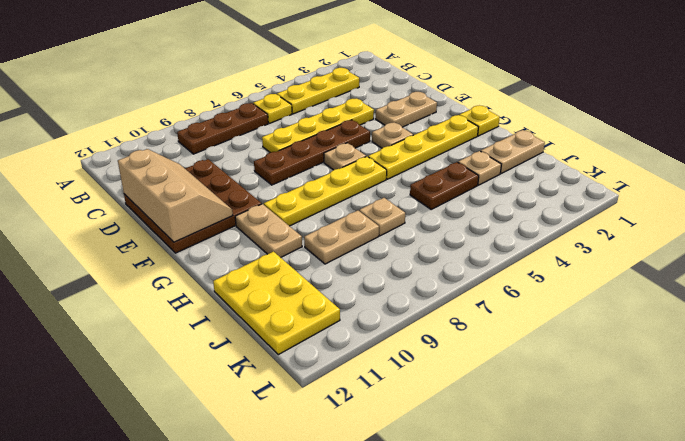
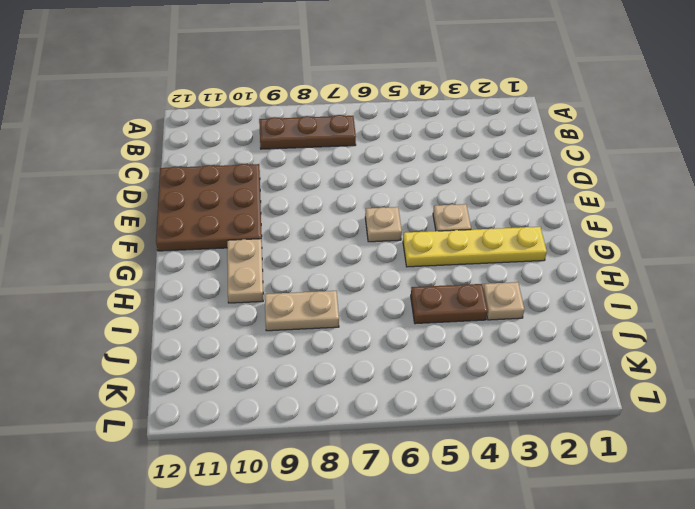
none -> yellow plate B3:B5 level 1
none -> yellow plate B6 level 1
none -> yellow plate D4:D7 level 1

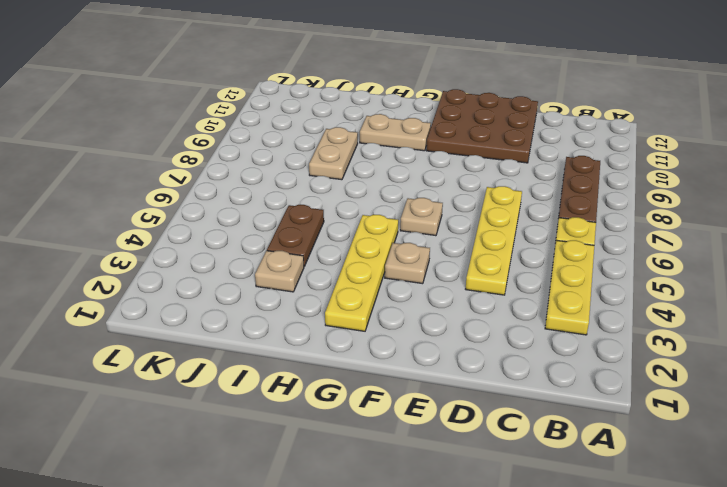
none -> tan plate E2:E3 level 1
none -> brown plate E5:E8 level 1
none -> yellow plate G1 level 1

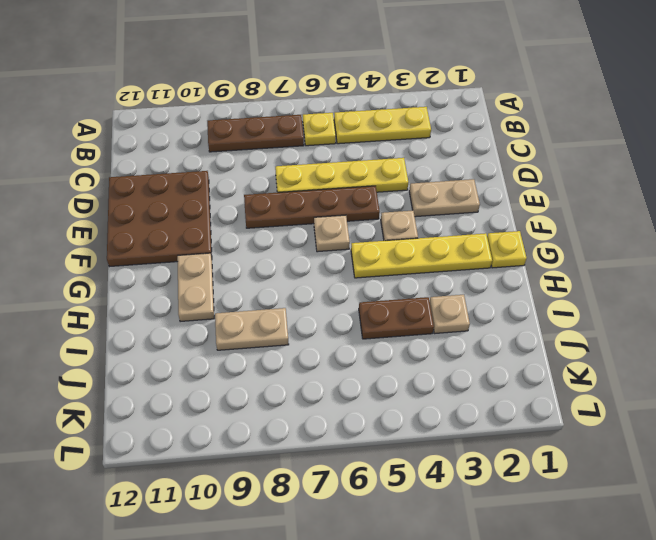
none -> yellow plate G6:G9 level 1
none -> tan plate I1:I2 level 1
none -> tan plate I7 level 1

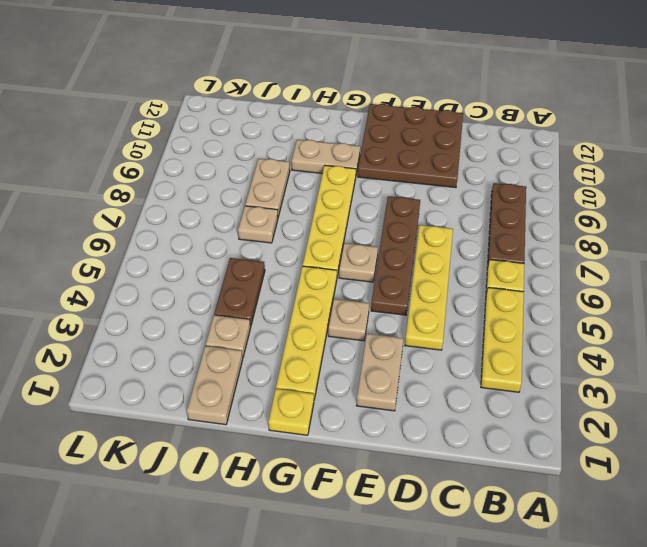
none -> yellow plate I11:K12 level 1
none -> tan slope D11:F12 level 2 top 12

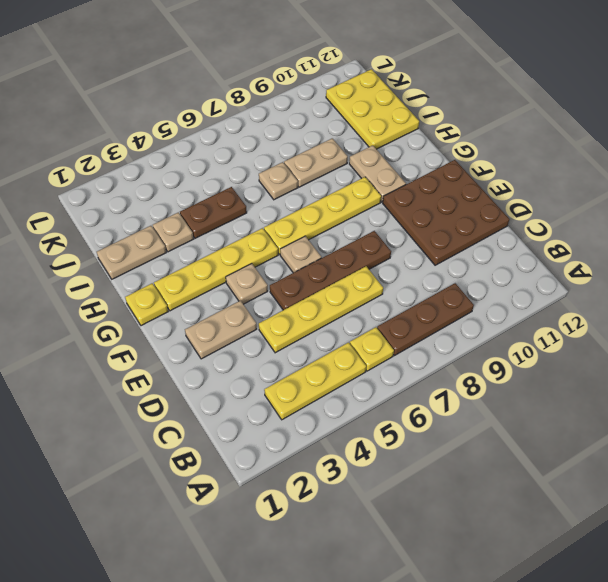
none -> tan slope D11:F12 level 2 top 12

